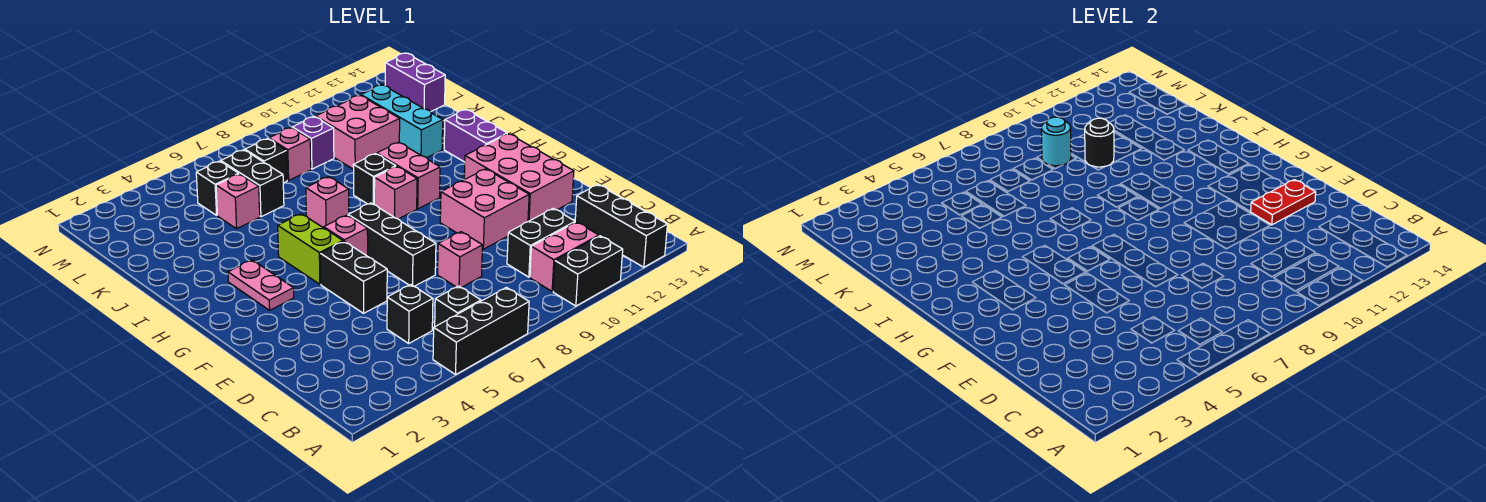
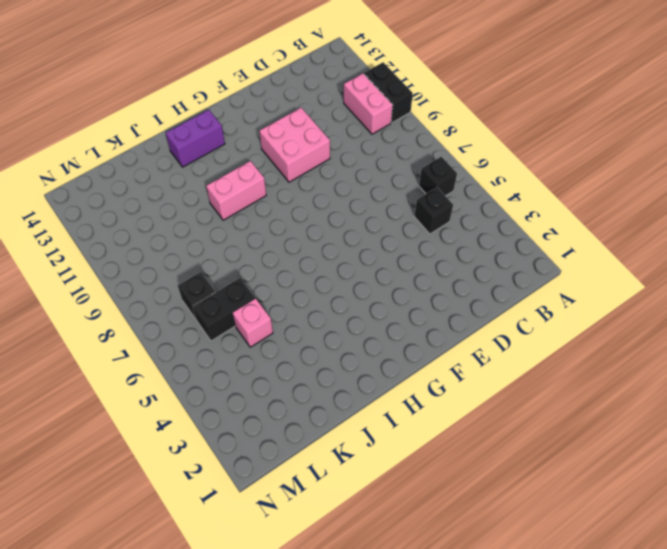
none -> black brick A5:A7 level 1
none -> black brick A13:C13 level 1
none -> black brick C10:C11 level 1
none -> pink brick D8 level 1

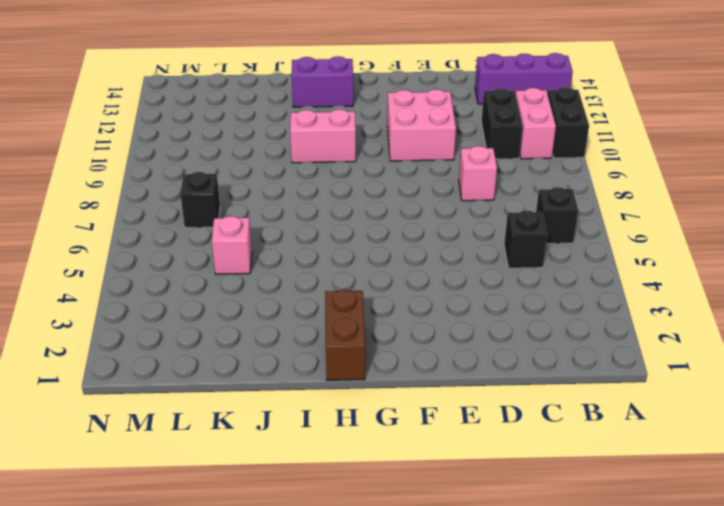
purple brick A13:C13 level 1 -> black brick A13:C13 level 1
brown brick H1:H2 level 1 -> none
none -> black brick A5:A7 level 1
none -> black brick E5:F5 level 1
none -> black brick E7:G7 level 1
none -> pink brick E12:G13 level 1

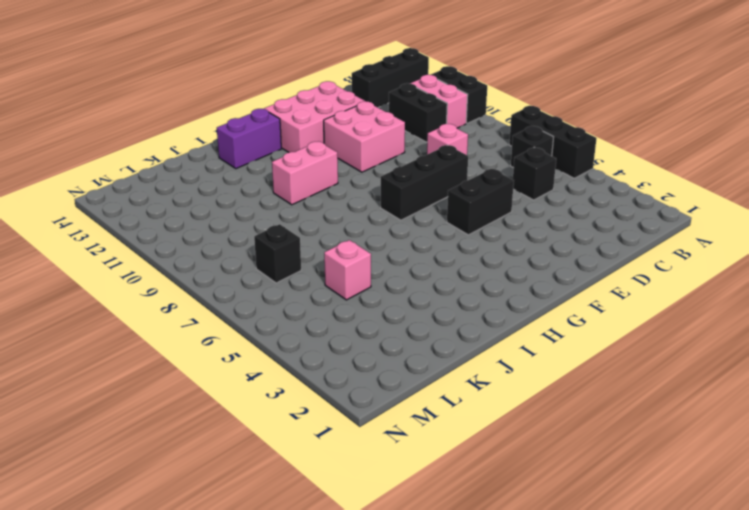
none -> pink plate G3:H3 level 1
none -> lime brick G5:H5 level 1
none -> pink brick G6 level 1
none -> pink brick H9 level 1

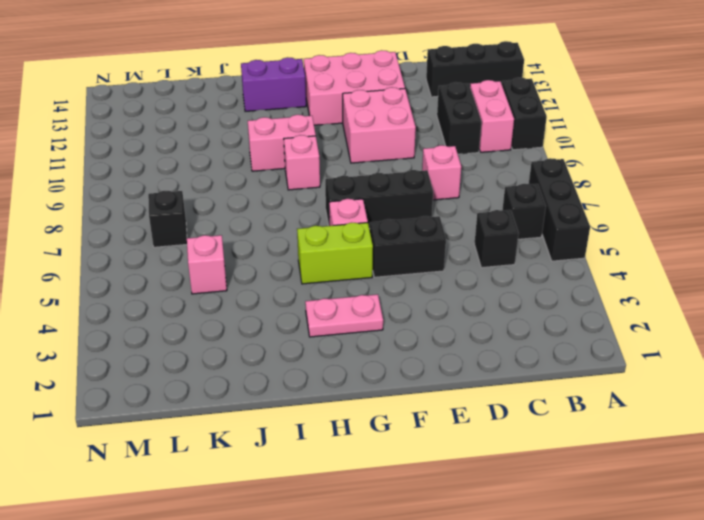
none -> pink brick I7 level 1
none -> black brick I9 level 1
none -> cyan brick J12:L12 level 1
none -> black brick K6:L6 level 1

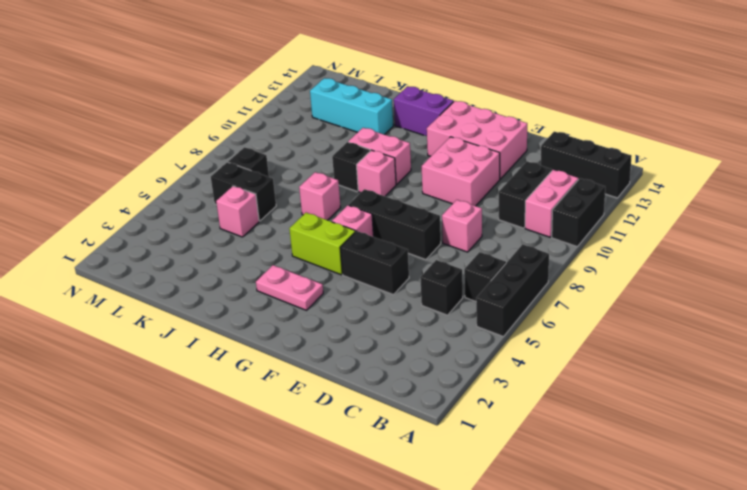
none -> pink brick K10:L11 level 1
none -> black brick L5 level 1
none -> pink brick L8 level 1
none -> purple brick L9 level 1

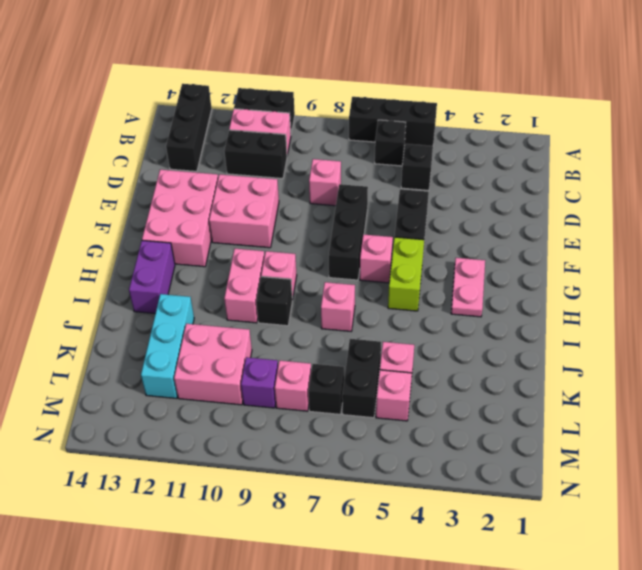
pink brick L5 level 1 -> black brick L5 level 1
none -> purple brick L14:M14 level 1
none -> red plate E12:E13 level 2
none -> black round brick K10 level 2
none -> cyan round brick L9 level 2

